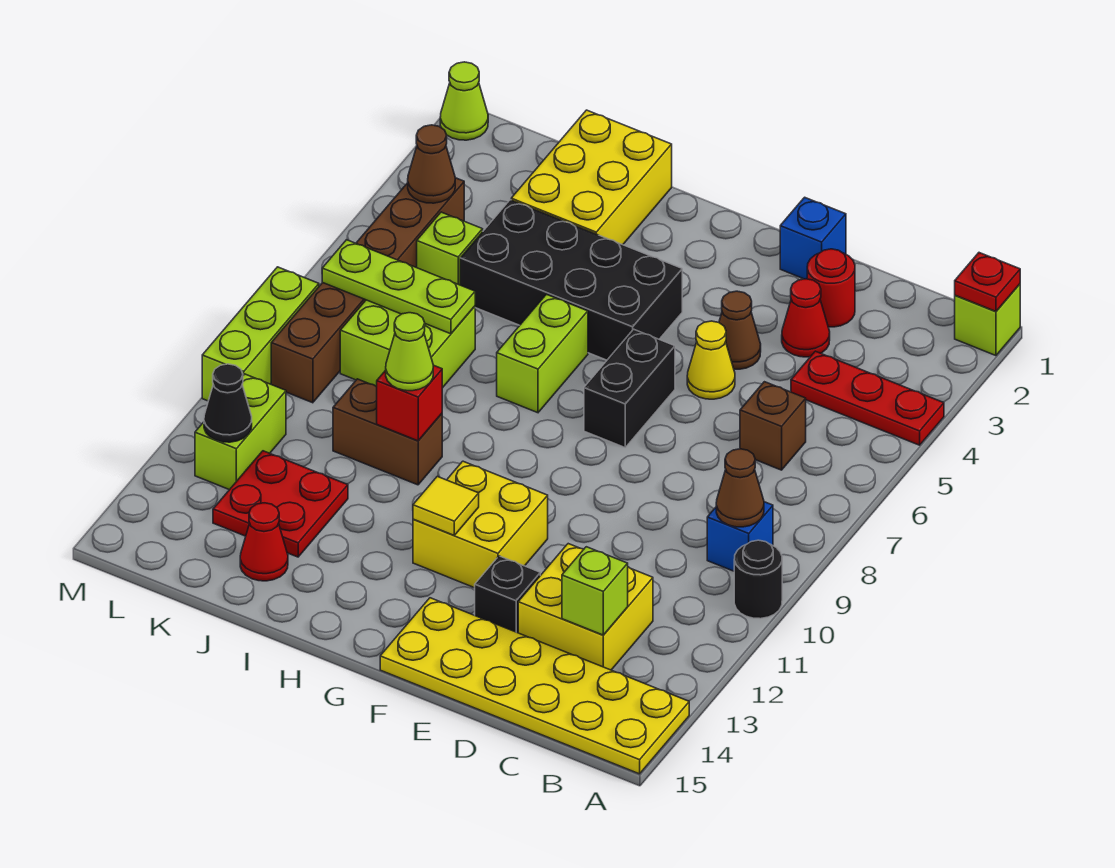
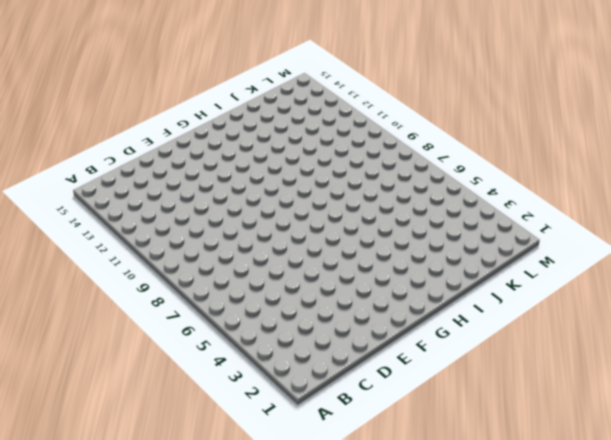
none -> lime brick A1 level 1
none -> red plate A4:C4 level 1
none -> black round brick A10 level 1
none -> yellow plate A14:F15 level 1

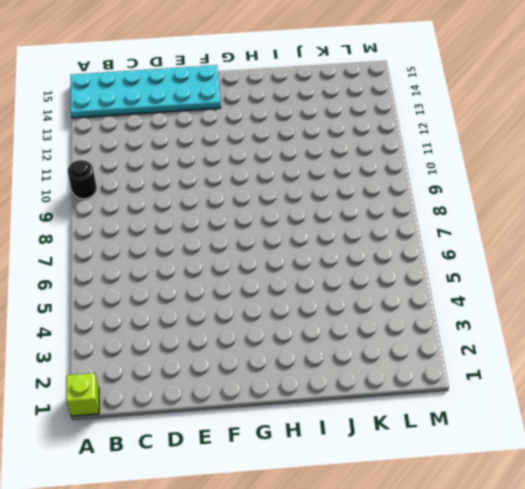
cyan plate A14:F15 level 1 -> yellow plate A14:F15 level 1
none -> red plate A4:C4 level 1
none -> blue brick B9 level 1
none -> brown brick C6 level 1
none -> yellow brick C12:D13 level 1

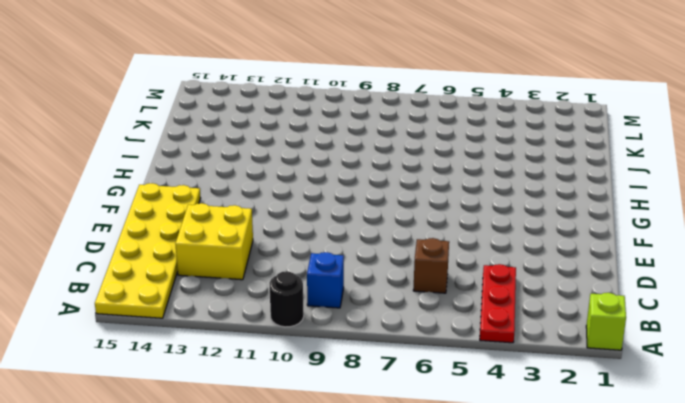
none -> red round brick D2 level 1
none -> red cone D3 level 1
none -> blue brick E1 level 1
none -> brown cone E4 level 1

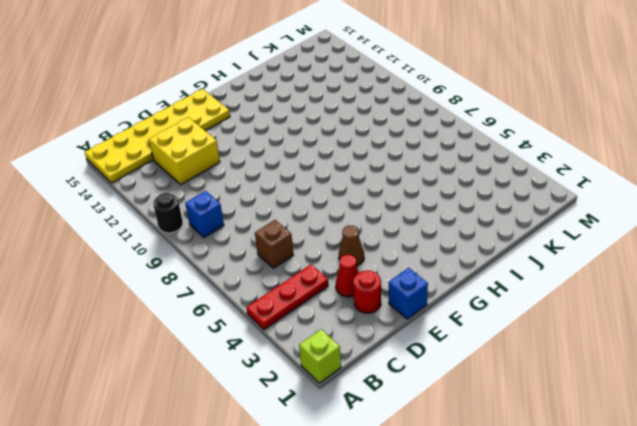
none -> yellow cone E5 level 1
none -> black brick E13 level 1
none -> black brick F6:F7 level 1
none -> yellow brick F11:G12 level 1

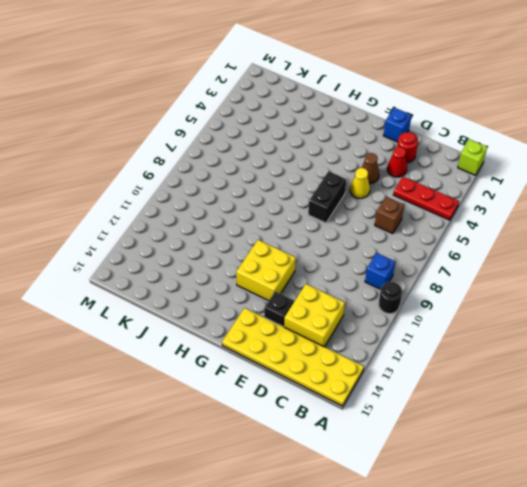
none -> black brick G4:J5 level 1
none -> lime brick H6:H7 level 1
none -> yellow brick I1:J3 level 1
none -> brown brick I10:J10 level 1

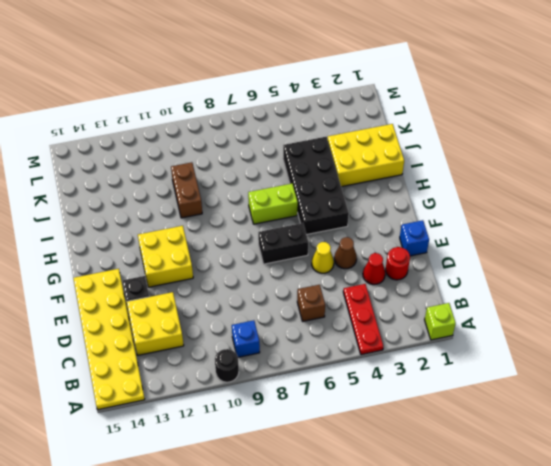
none -> lime brick J7:K8 level 1
none -> red plate J12:K13 level 1
none -> red cone J14 level 1
none -> lime brick K5 level 1

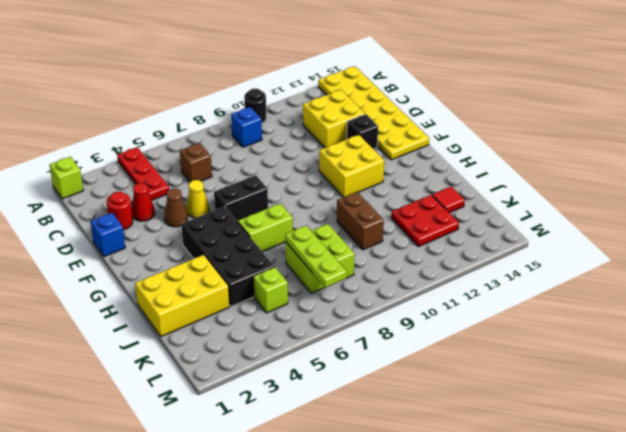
red tile J14 level 1 -> red cone J14 level 1
none -> brown brick L4:L9 level 1
none -> lime brick L11:L12 level 1
none -> lime cone M1 level 1
none -> lime brick M8:M10 level 1

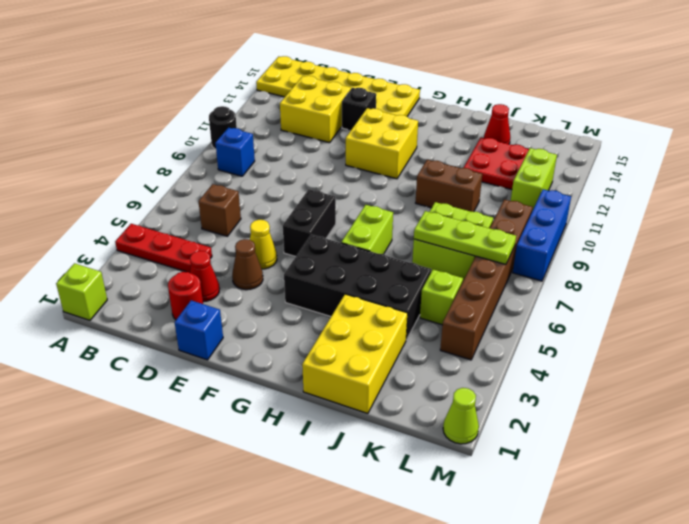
blue brick M8:M10 level 1 -> lime brick M8:M10 level 1
none -> red plate A1 level 2
none -> brown cone B9 level 2
none -> lime brick C13 level 2
none -> yellow tile G12 level 2

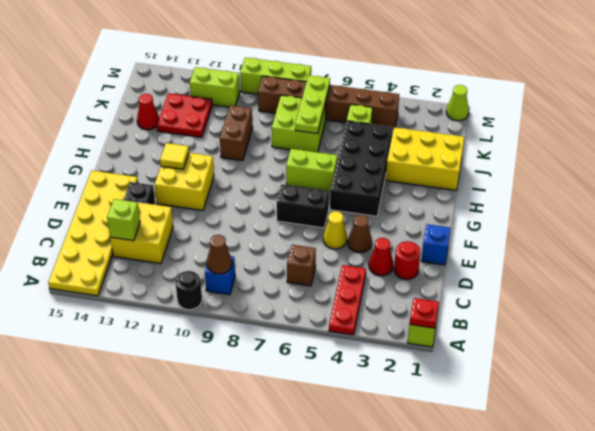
none -> red brick I10 level 2
none -> brown cone L4 level 2
none -> black cone L12 level 2
none -> lime cone I10 level 3

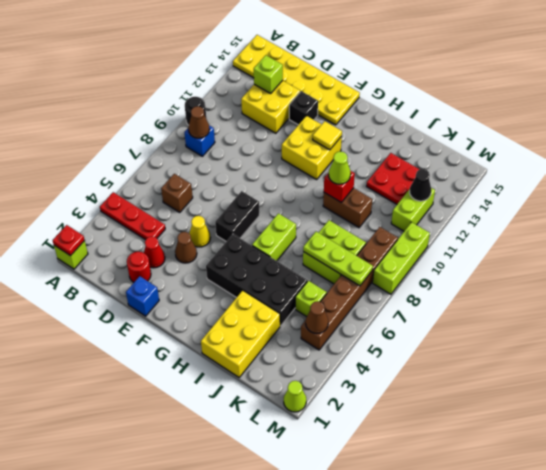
none -> red cone J14 level 1

